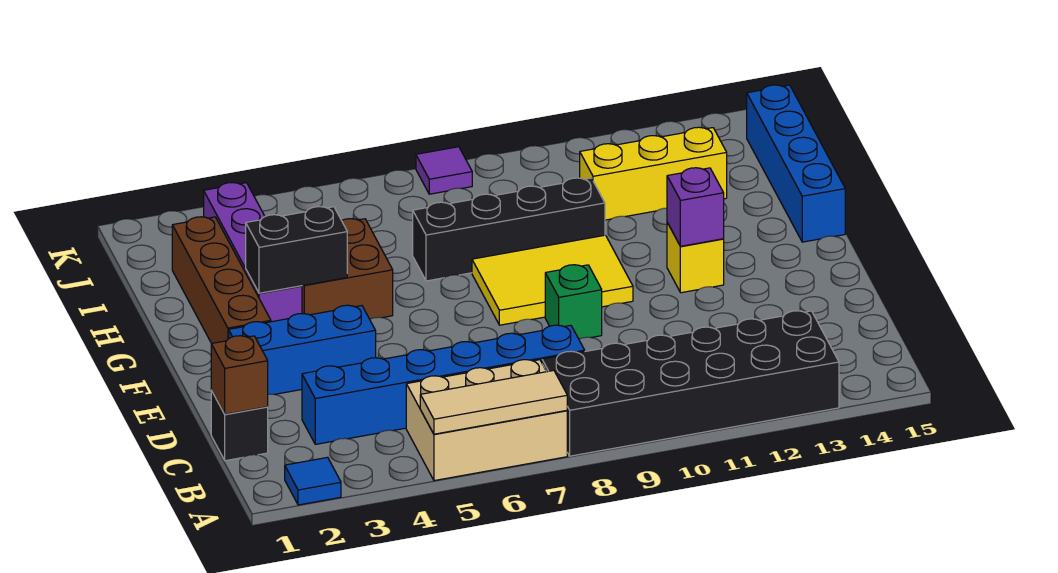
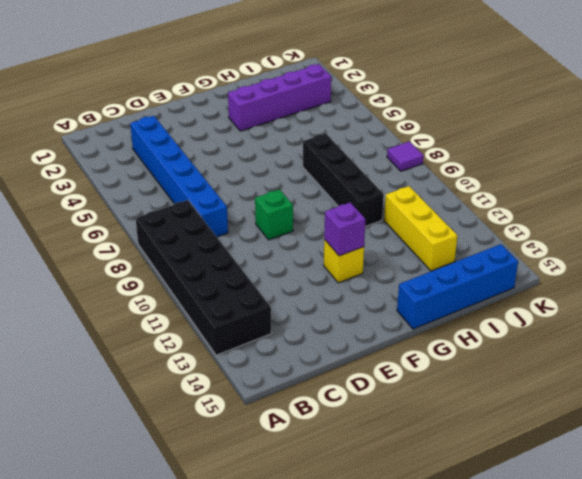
none -> blue tile A2 level 1
none -> tan brick A5:B7 level 1
none -> black brick C1 level 1

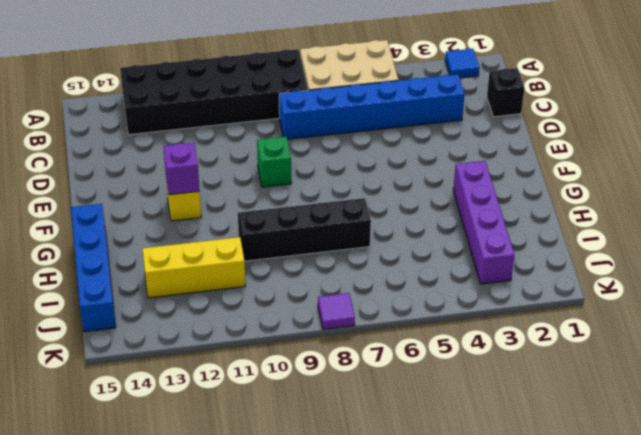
none -> blue brick E2:E4 level 1
none -> brown brick F2:I2 level 1
none -> yellow tile F8:G10 level 1

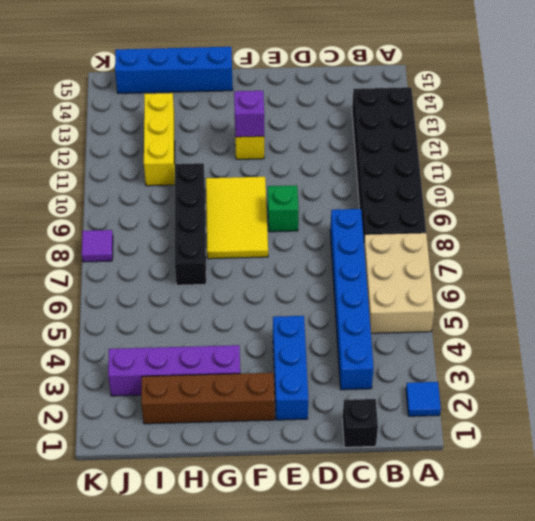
none -> brown brick G4:H5 level 1
none -> tan tile A5:A7 level 2
none -> brown brick C1 level 2

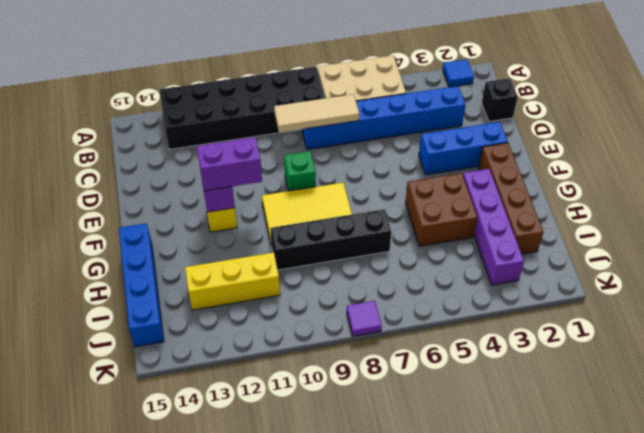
tan tile C7:C9 level 2 -> tan tile A5:A7 level 2
purple brick F11:F12 level 3 -> none
none -> brown brick C1 level 2
none -> black brick G3:G4 level 2

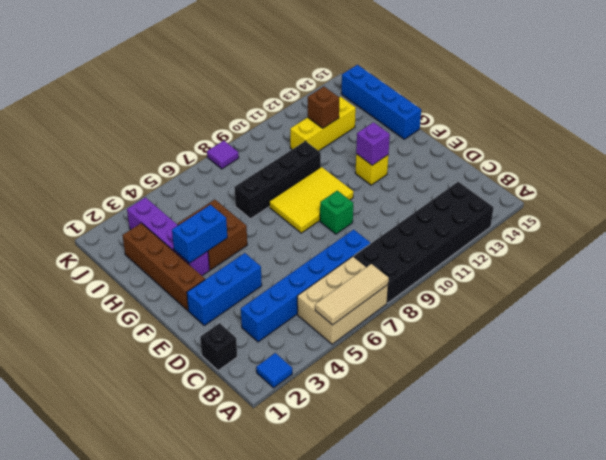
blue brick G3:G4 level 2 -> black brick G3:G4 level 2
brown brick I12 level 2 -> brown brick C1 level 2

